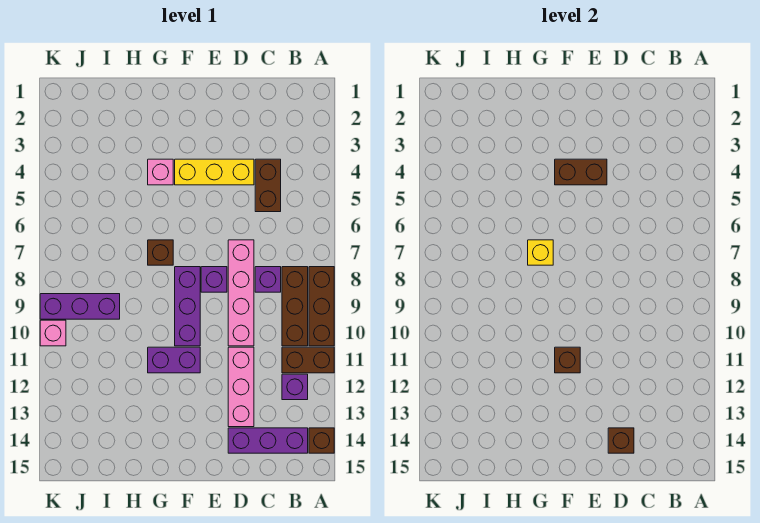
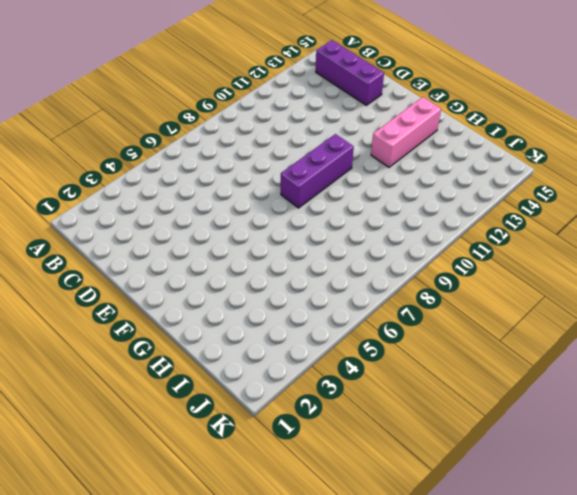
pink brick G12:G14 level 1 -> pink brick D11:D13 level 1
none -> brown brick A8:A10 level 1
none -> brown brick A11:B11 level 1
none -> brown brick A14 level 1

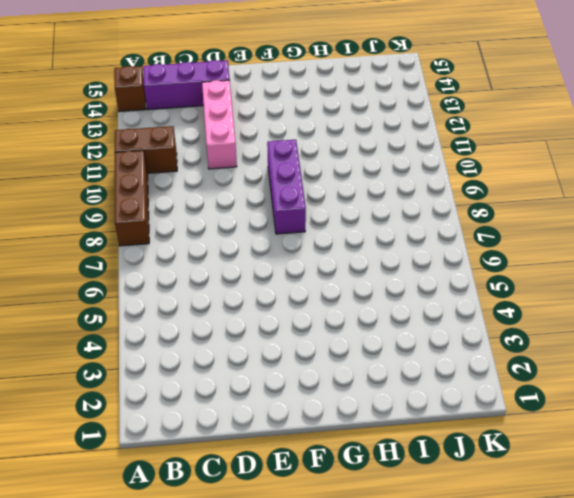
none -> brown brick B8:B10 level 1
none -> purple brick B12 level 1
none -> brown brick C4:C5 level 1

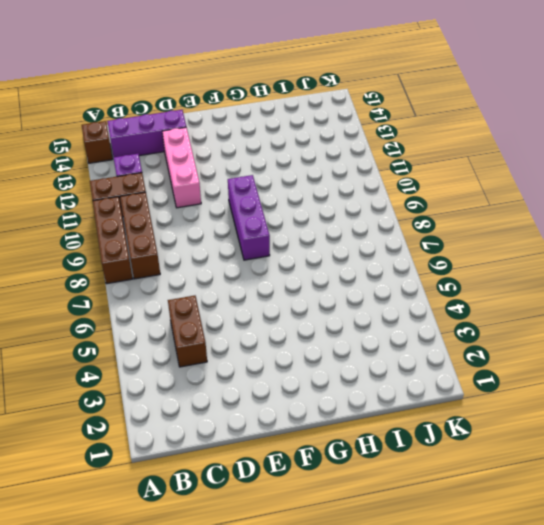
none -> purple brick C8 level 1
none -> yellow brick D4:F4 level 1
none -> pink brick D7:D10 level 1

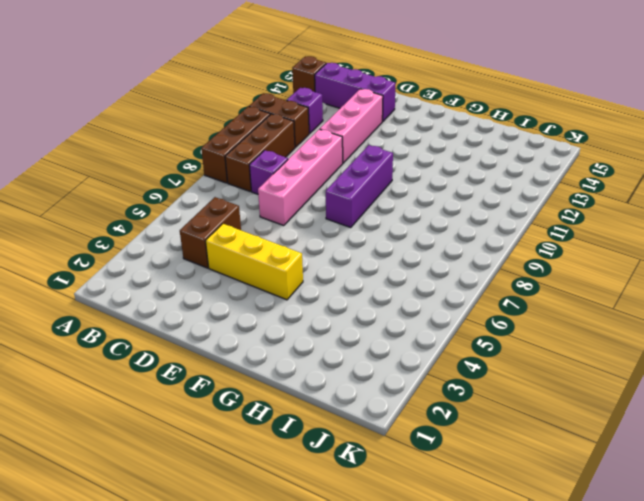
none -> purple brick E8 level 1
none -> purple brick F11:G11 level 1
none -> pink brick G4 level 1

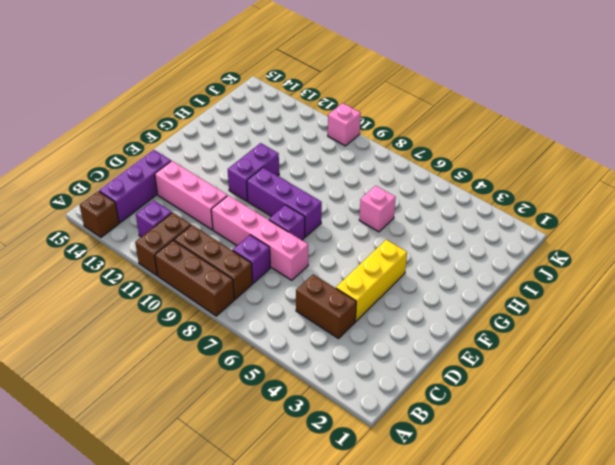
pink brick H6 level 1 -> pink brick G4 level 1
none -> brown brick G7 level 1
none -> purple brick I9:K9 level 1
none -> brown brick D14 level 2

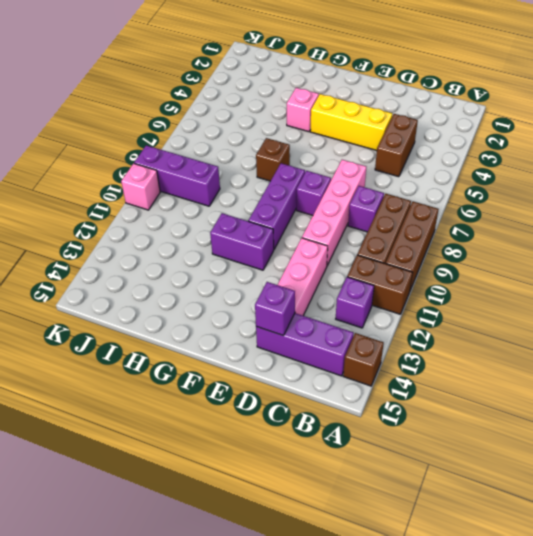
purple brick D14 level 2 -> brown brick D14 level 2
none -> brown brick E4:F4 level 2
none -> brown brick F11 level 2
none -> yellow brick G7 level 2

